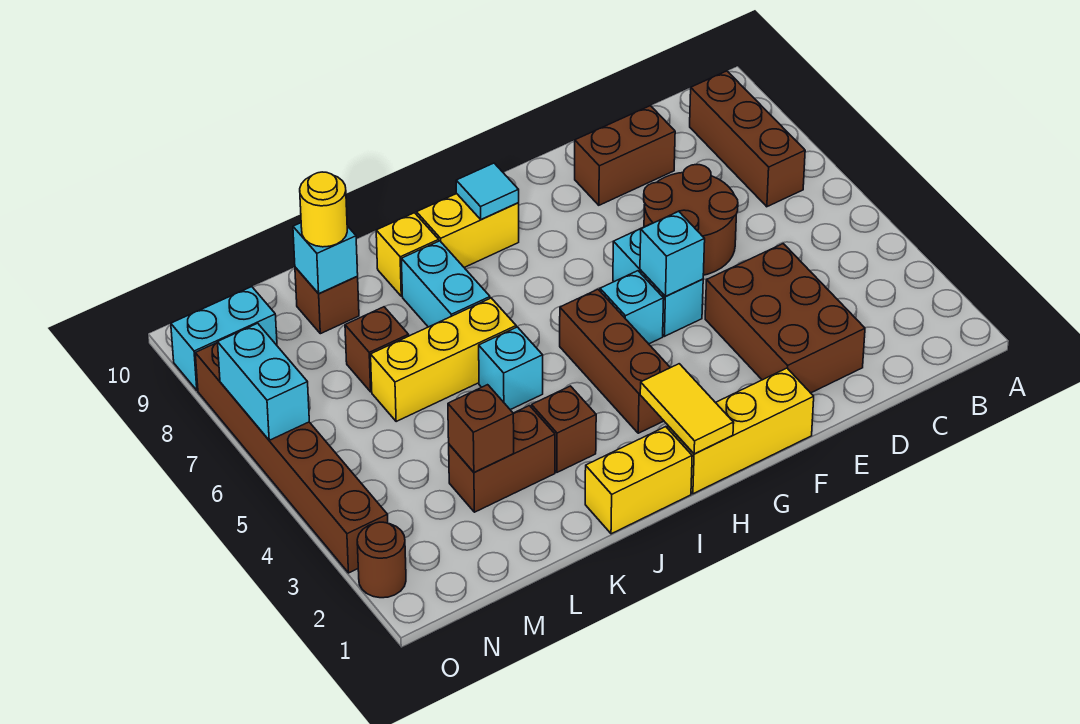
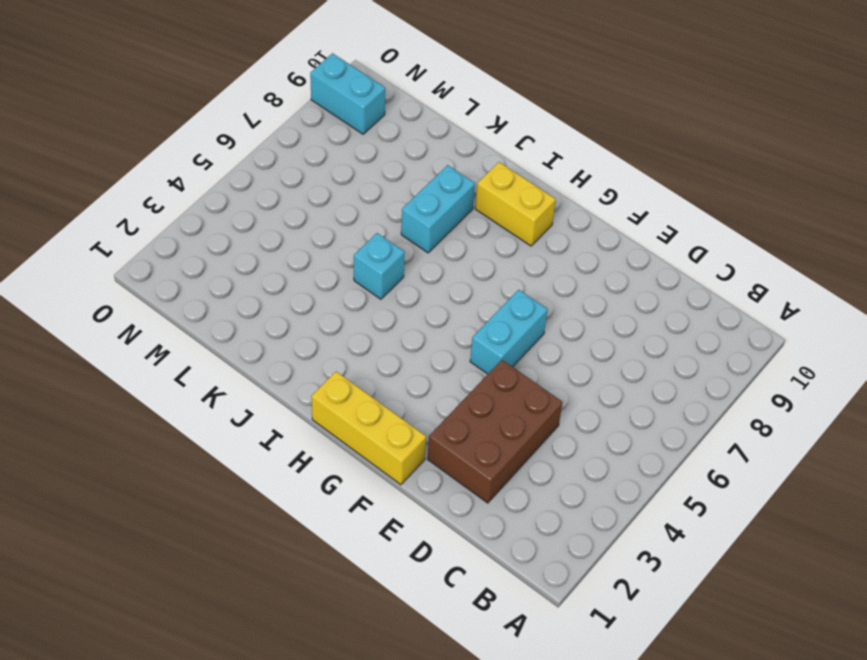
none -> brown brick B7:B9 level 1
none -> brown round brick D6:E7 level 1
none -> brown brick D9:E9 level 1

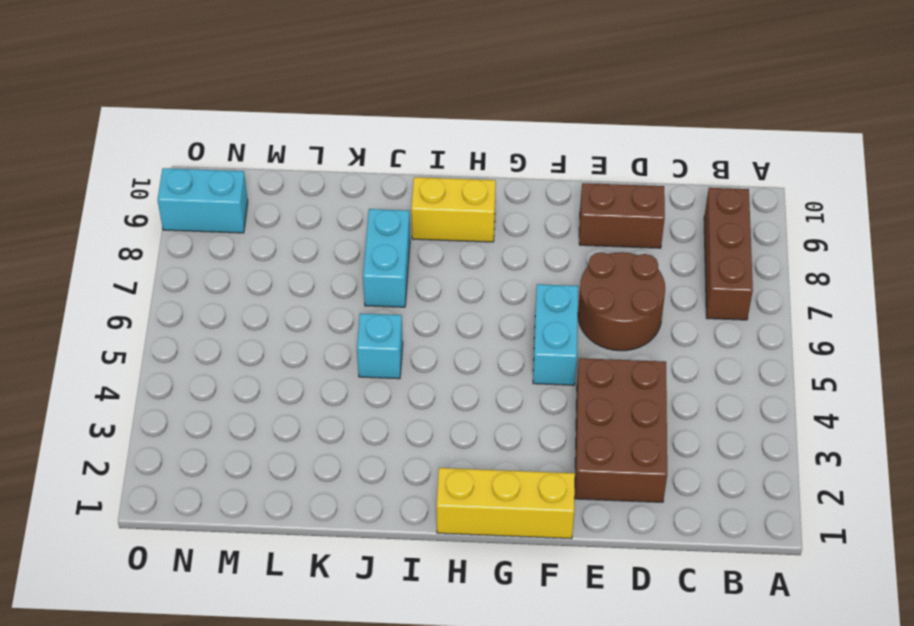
none -> cyan brick G5 level 1
none -> brown brick H3:H5 level 1
none -> yellow brick I1:J1 level 1

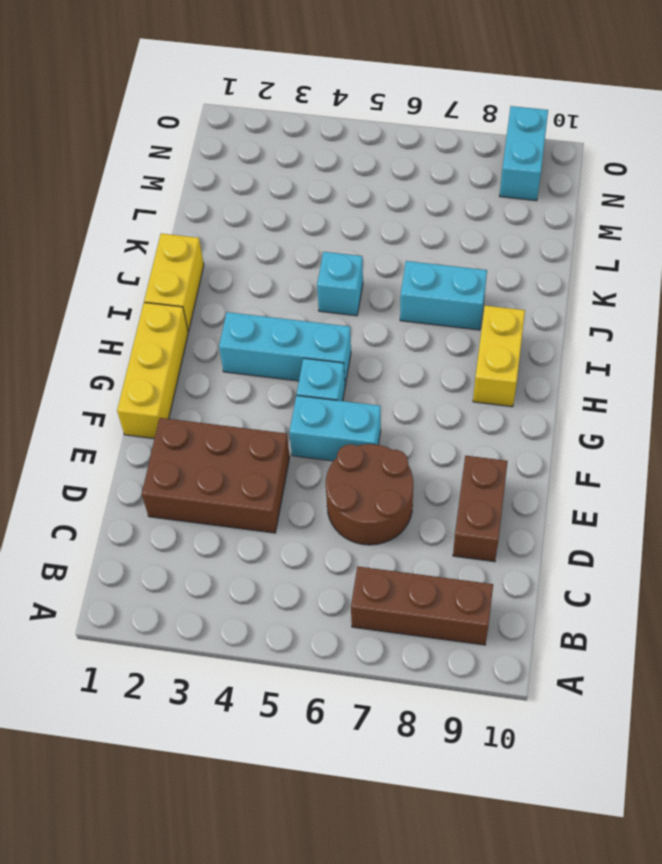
cyan brick H3:H5 level 1 -> brown brick H3:H5 level 1
none -> brown brick J3 level 1
none -> yellow brick J6:L6 level 1
none -> yellow brick J9 level 1

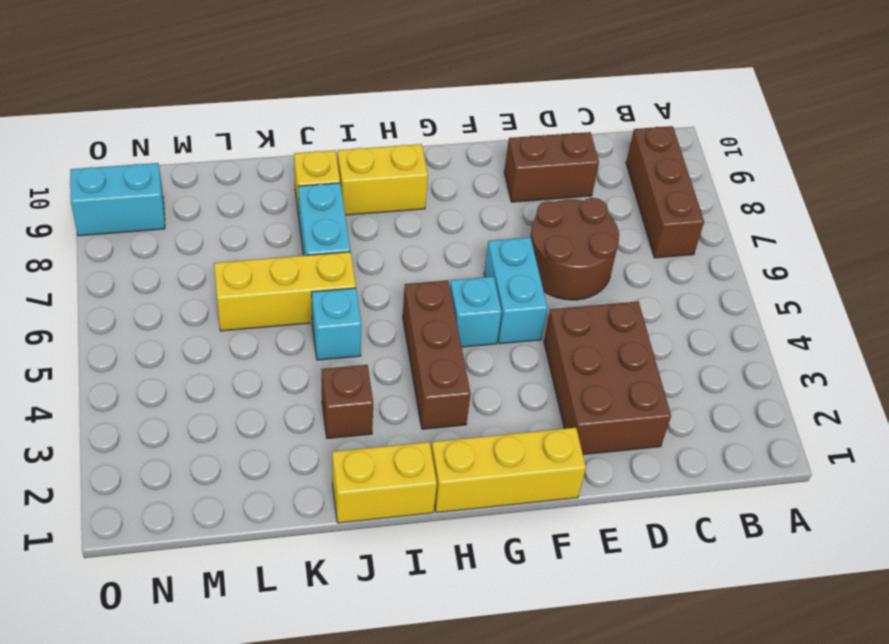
none -> brown brick K3:L3 level 1
none -> brown brick L7 level 1
none -> brown brick L9 level 1

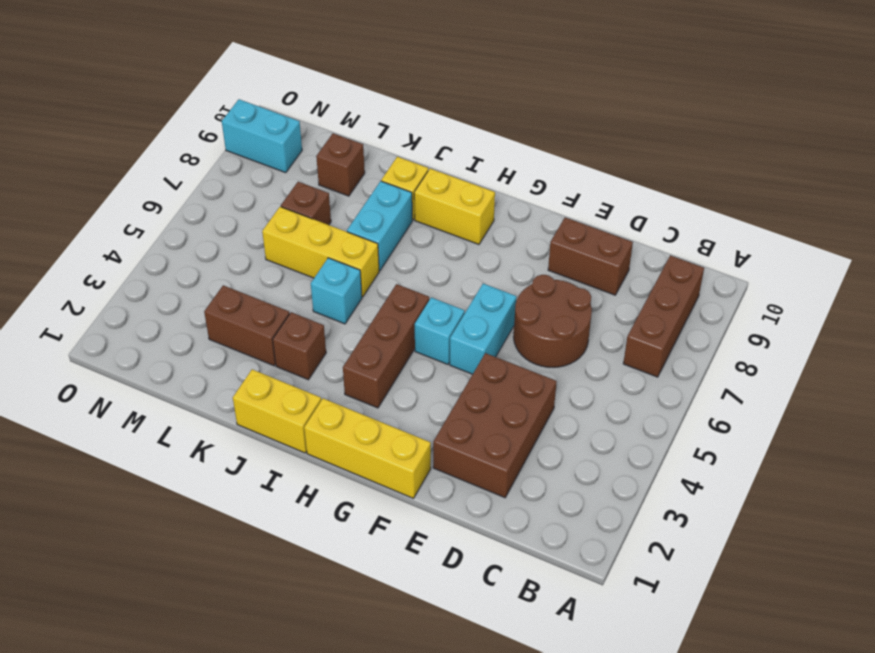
none -> brown round brick O2 level 1
none -> brown brick O3:O8 level 1
none -> cyan brick F5 level 2

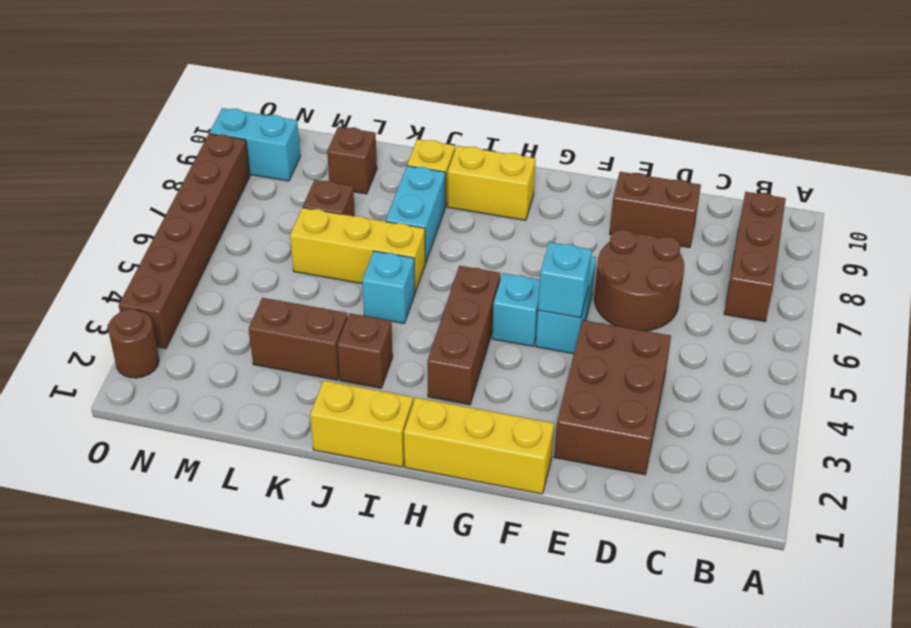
none -> yellow tile H1:H2 level 2
none -> cyan tile H9 level 2
none -> brown brick L3 level 2

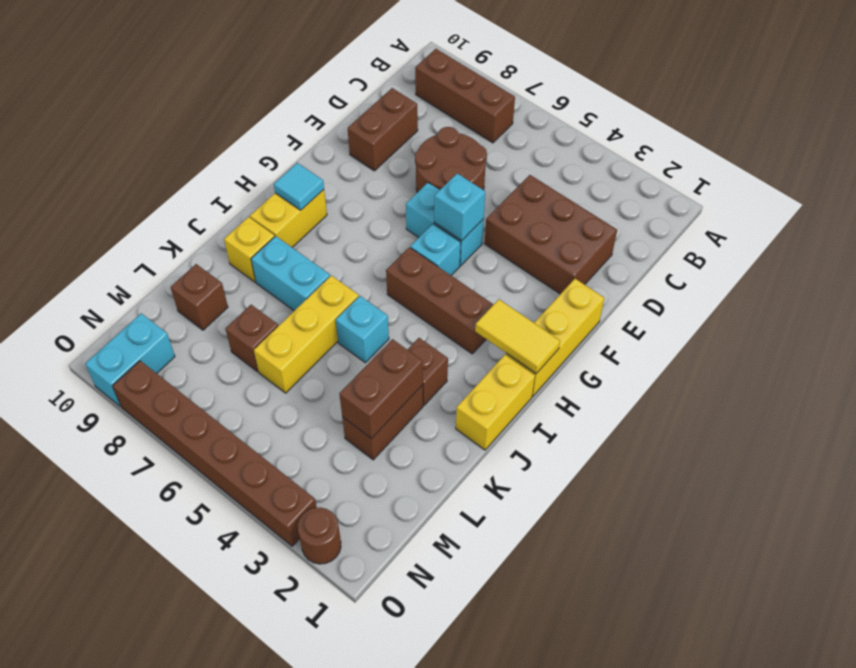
brown brick K3:L3 level 2 -> brown brick L3 level 2
none -> cyan brick L9 level 2
none -> cyan brick O6:O7 level 2
none -> yellow round brick L9 level 3

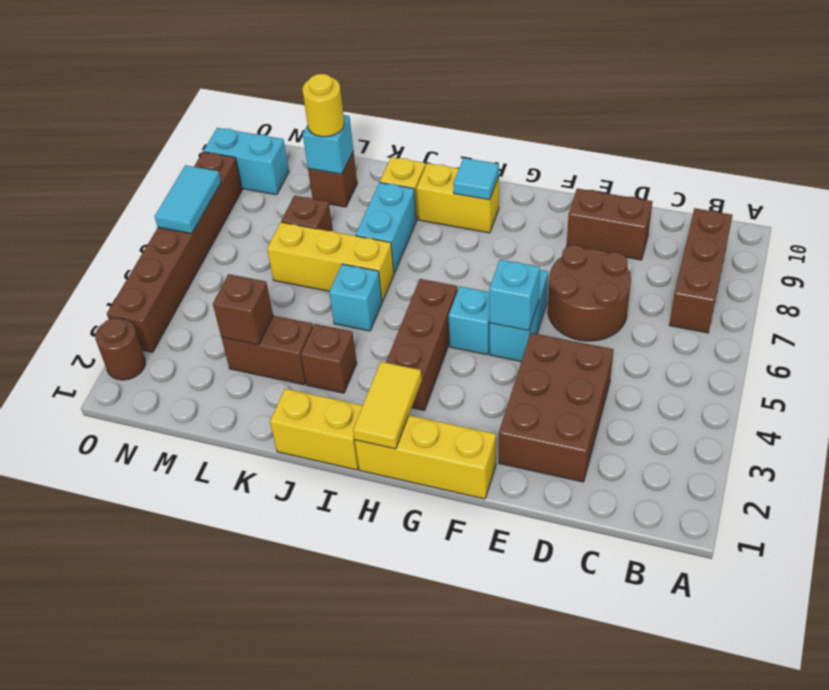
cyan tile O6:O7 level 2 -> cyan brick O6:O7 level 2

